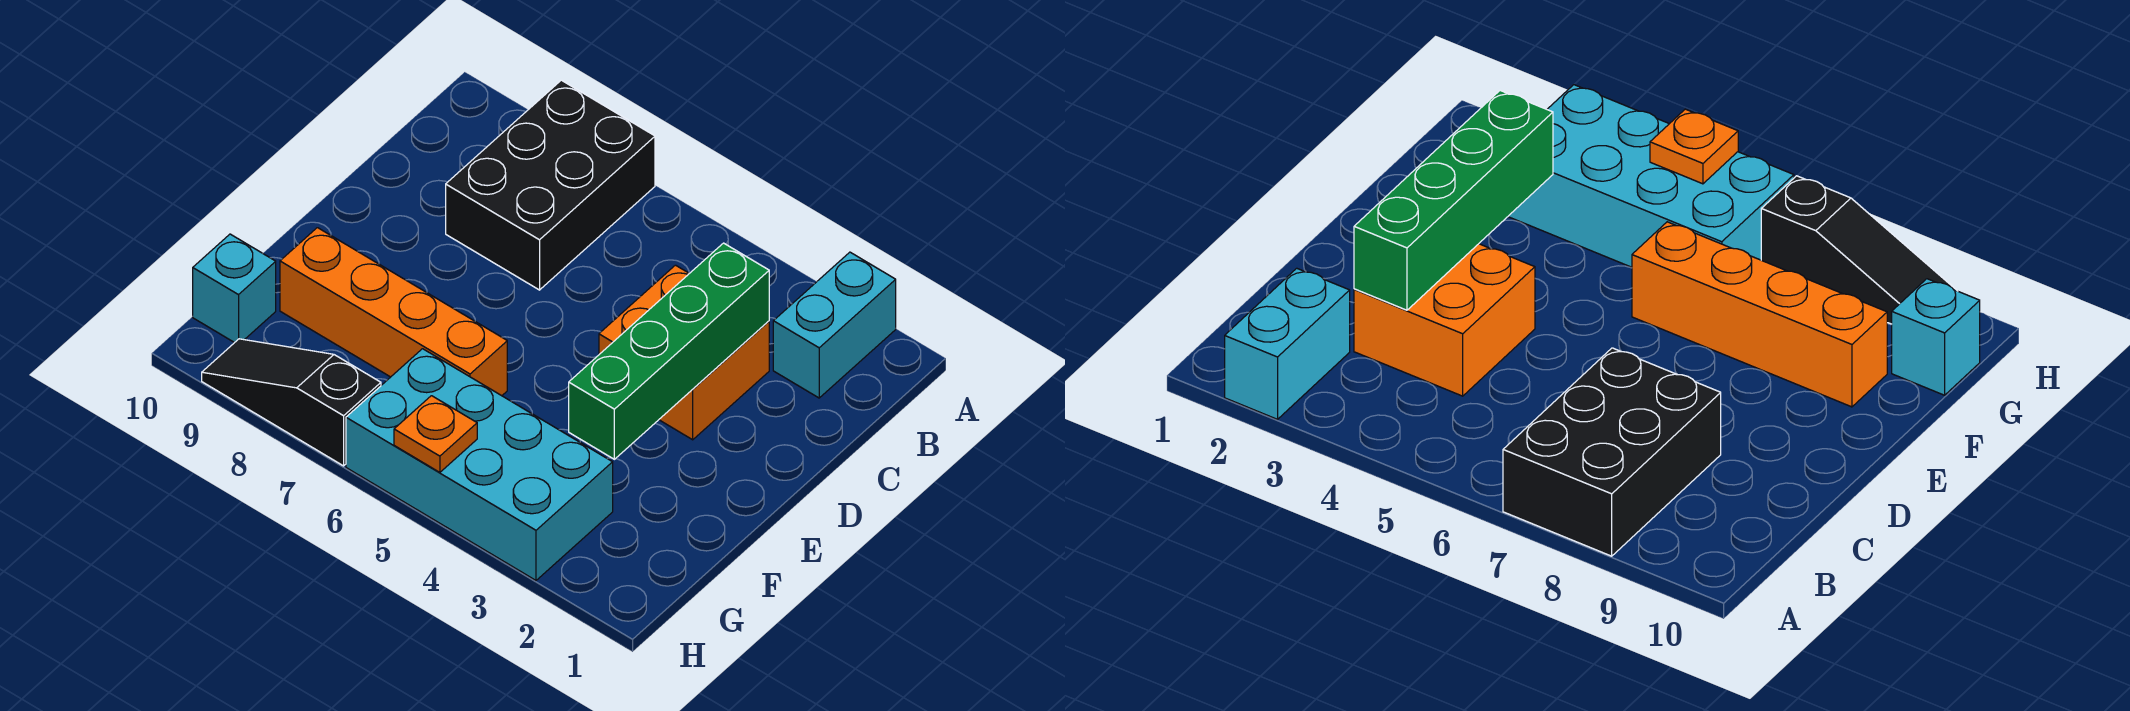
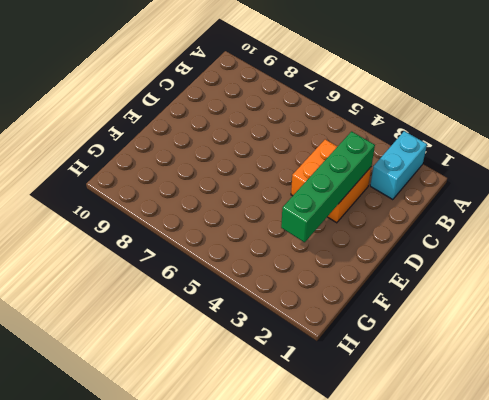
none -> black brick A7:C8 level 1
none -> orange brick F6:F9 level 1

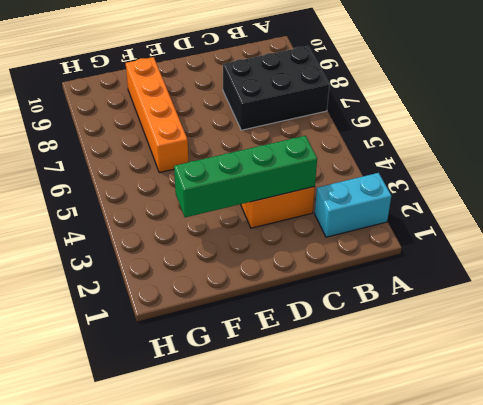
none -> cyan brick G3:H6 level 1
none -> cyan brick G10 level 1

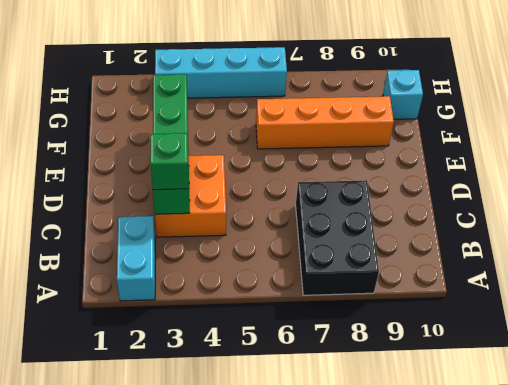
green brick C3 level 3 -> none
cyan brick H3:H6 level 1 -> cyan brick G3:H6 level 1
none -> black slope H7:H9 level 1 top 7
none -> orange plate H5 level 2

